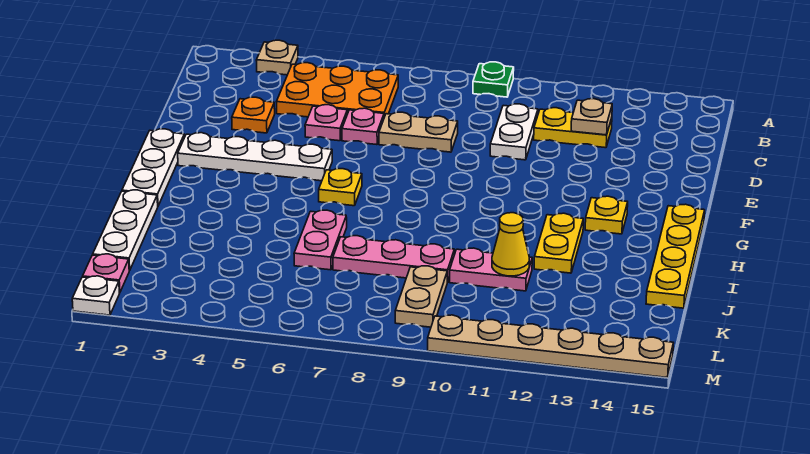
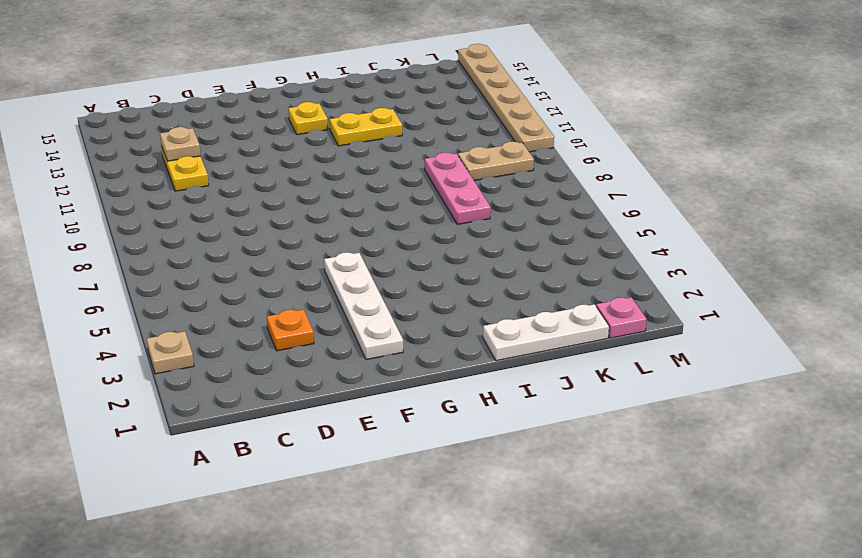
none -> green plate A9 level 1
none -> orange plate B4:C6 level 1
none -> white plate C10:D10 level 1

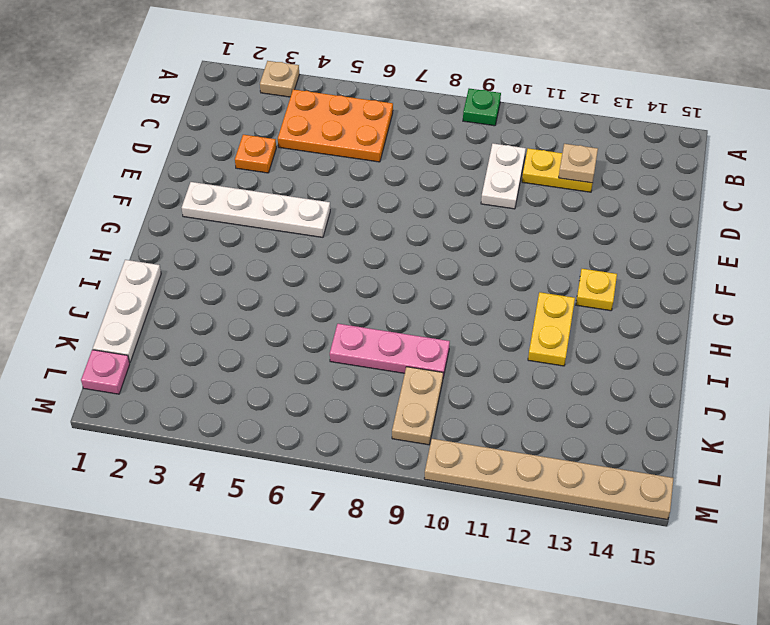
none -> pink plate D5 level 1
none -> pink plate D6 level 1
none -> tan plate D7:D8 level 1

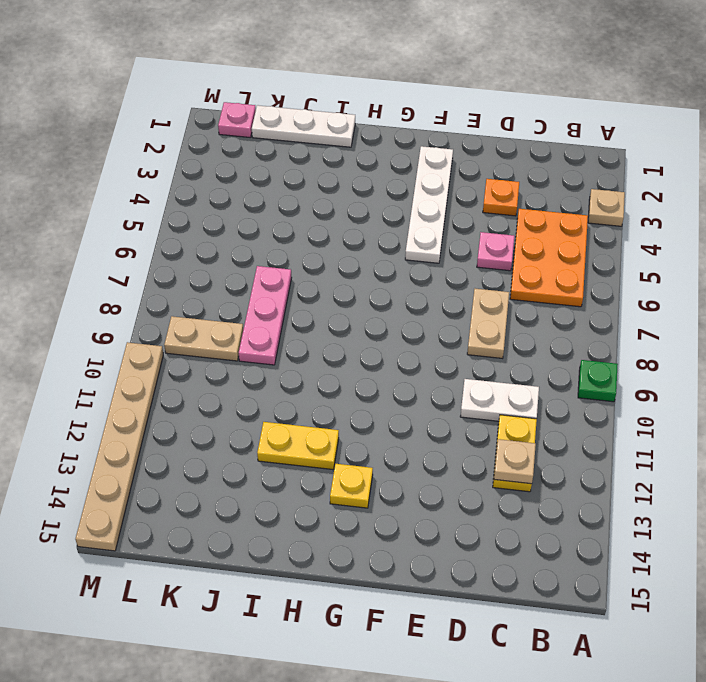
none -> pink plate D6 level 1
none -> white plate F1:H1 level 1
none -> yellow plate G6 level 1

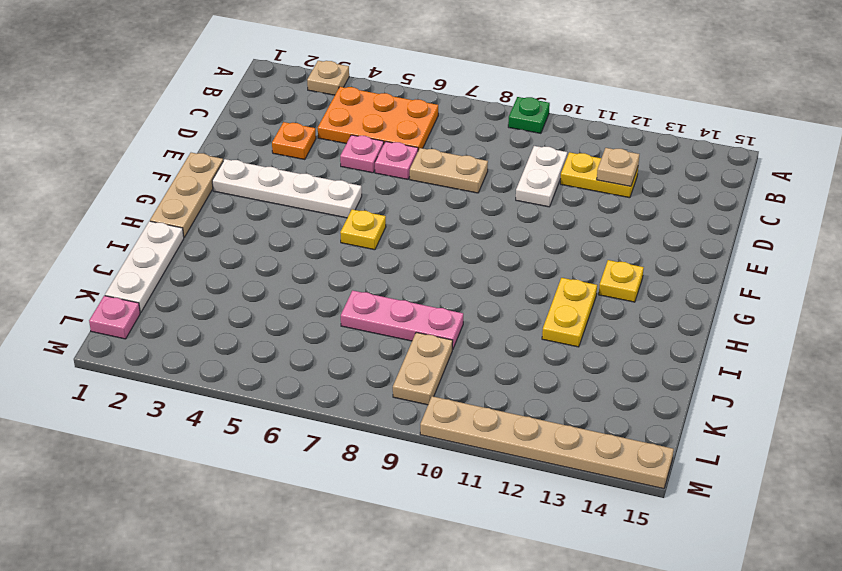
tan plate F1:H1 level 1 -> white plate F1:H1 level 1
none -> yellow plate G15:J15 level 1
none -> pink plate I6:J6 level 1
none -> pink plate J10:J11 level 1

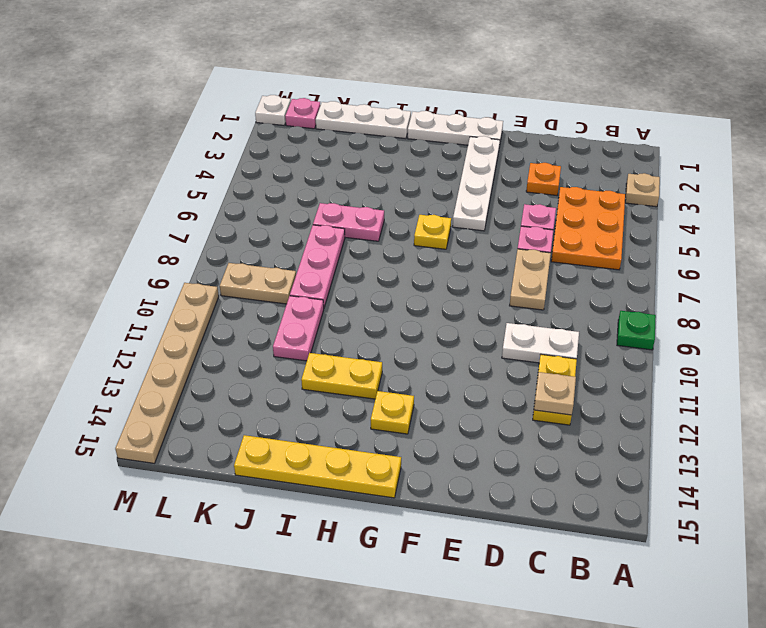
none -> yellow cone J11 level 2

